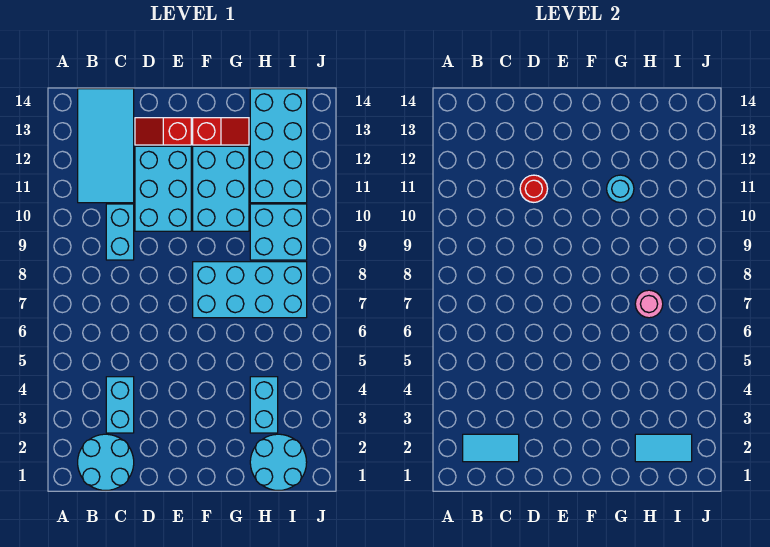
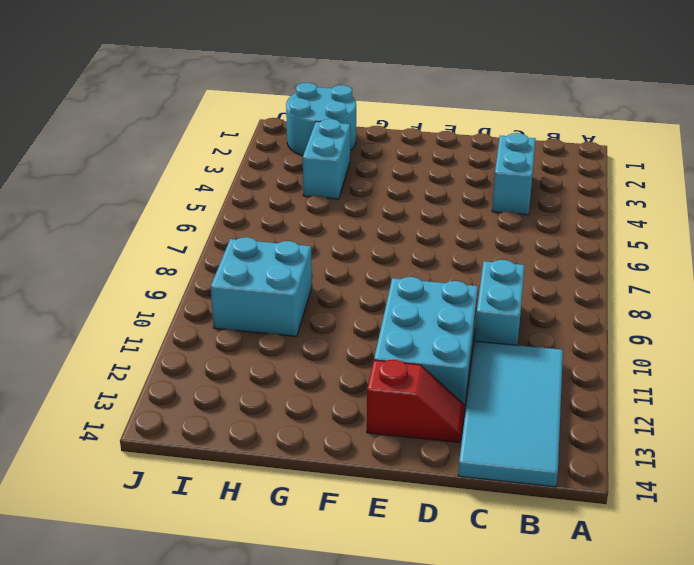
none -> cyan round brick B1:C2 level 1
none -> cyan brick F7:I8 level 1
none -> cyan brick F10:G12 level 1

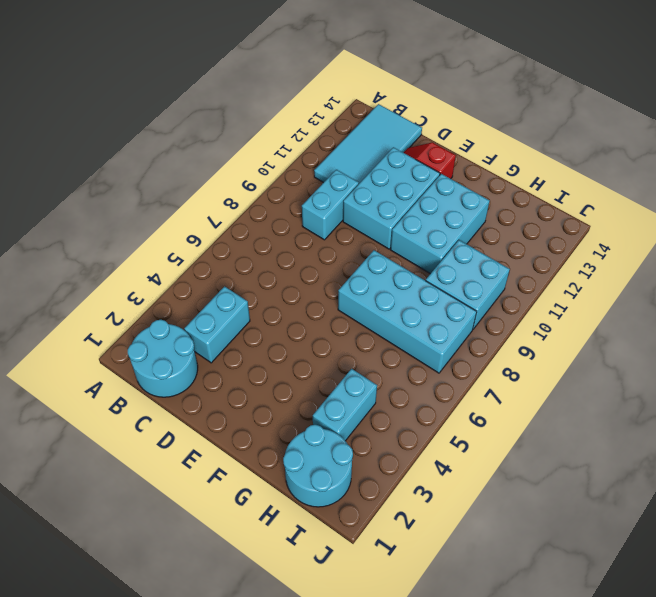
none -> red slope F13:G13 level 1 top F
none -> cyan brick H11:I14 level 1
none -> cyan tile B2:C2 level 2

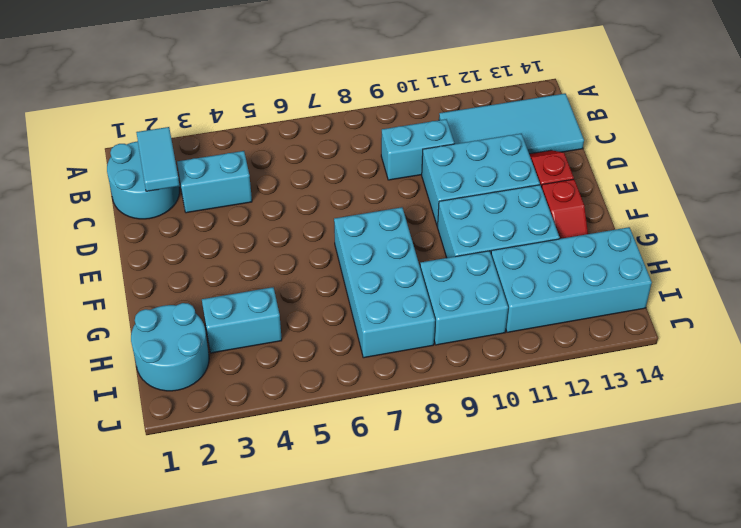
none -> red round brick D11 level 2
none -> cyan round brick G11 level 2
none -> cyan tile H2:I2 level 2

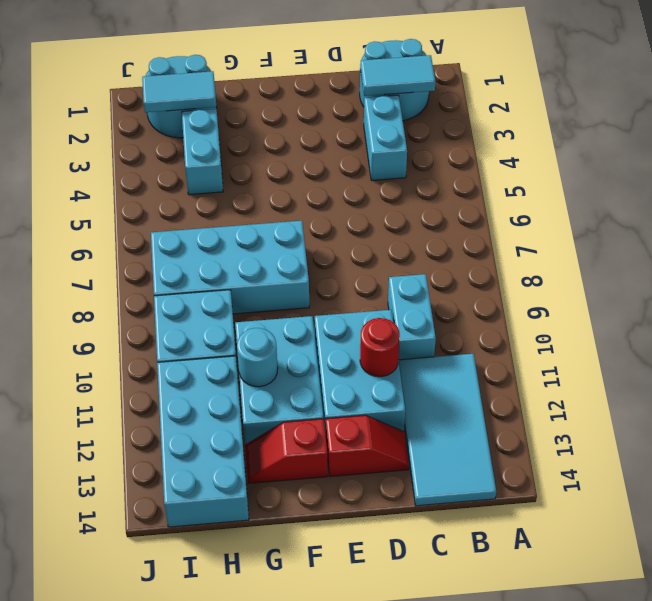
none -> pink round brick H7 level 2

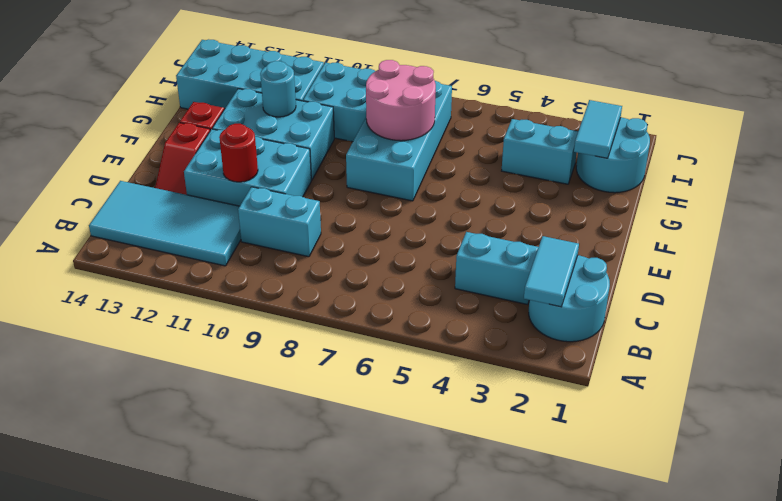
pink round brick G7:H8 level 2 -> pink round brick H7 level 2

